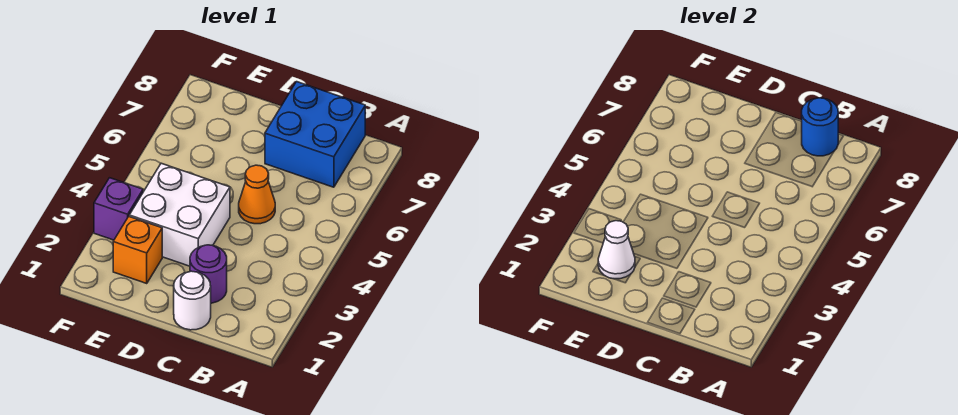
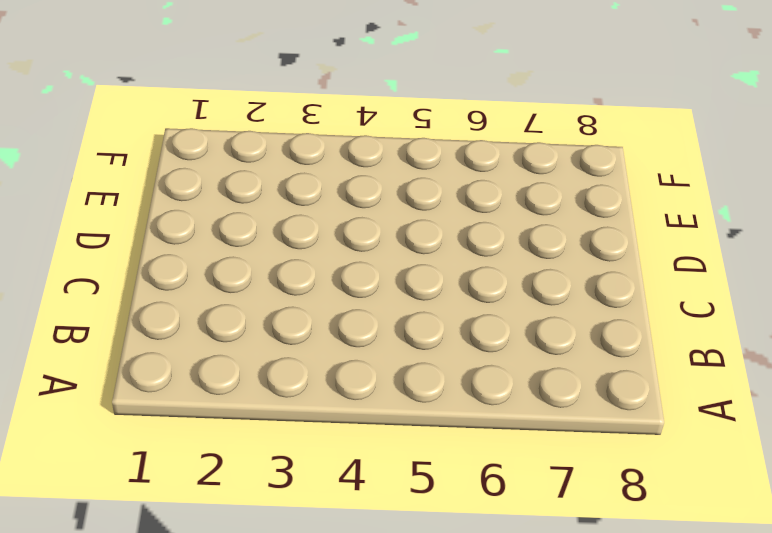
none -> blue brick B7:C8 level 1
none -> white round brick C1 level 1

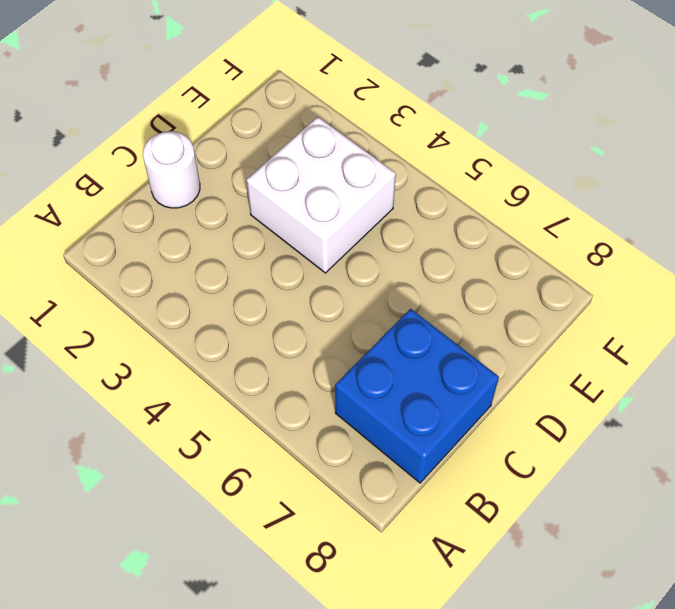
none -> purple round brick C2 level 1
none -> orange cone C5 level 1

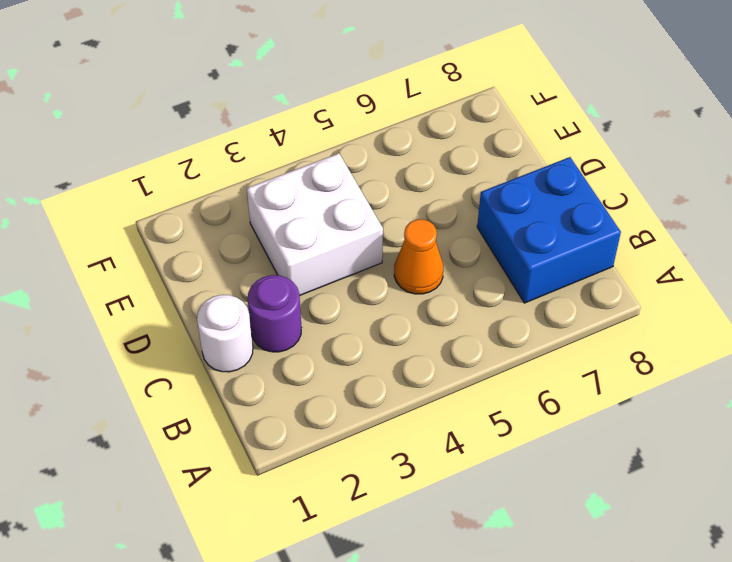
none -> orange brick E2 level 1
none -> purple brick F3 level 1

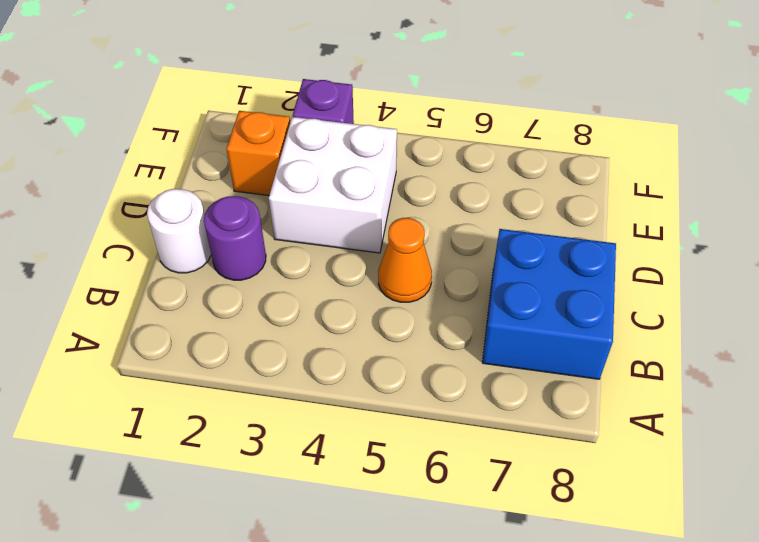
none -> blue round brick B8 level 2
none -> white cone E2 level 2

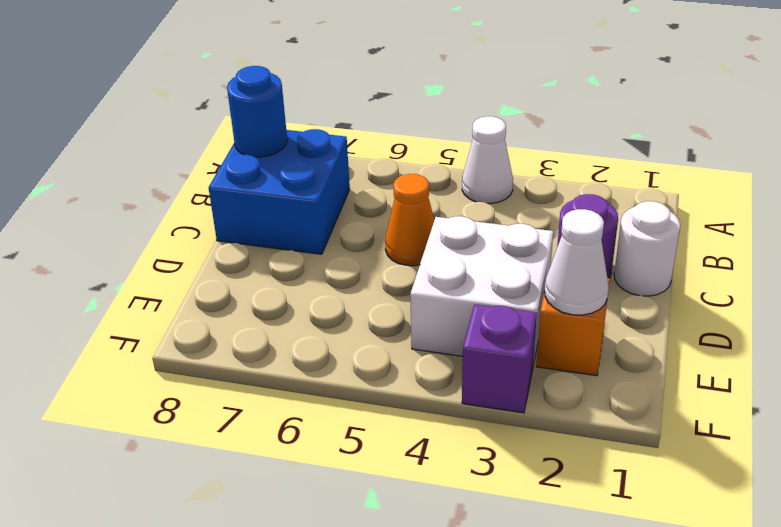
white cone A4 level 1 -> none

